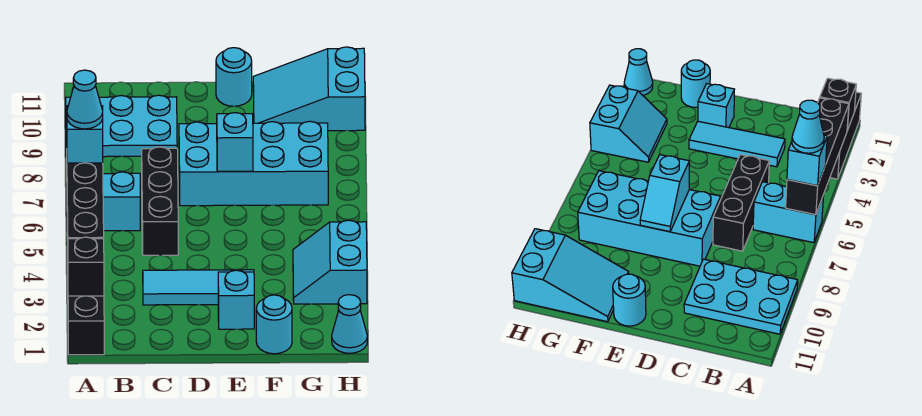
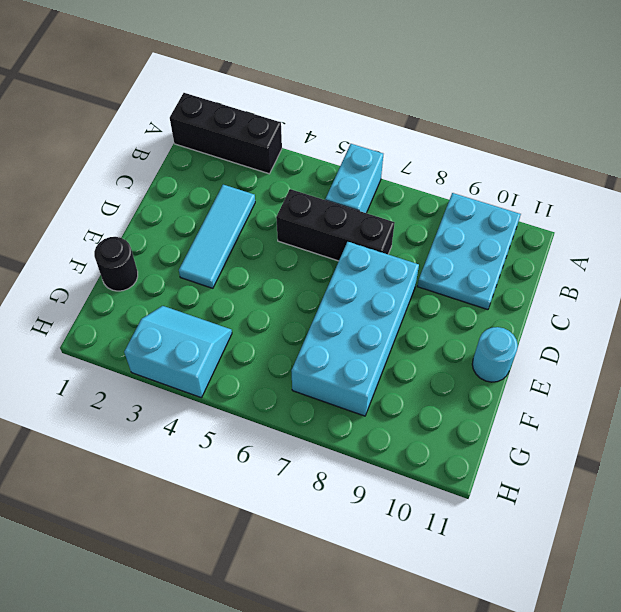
black round brick F1 level 1 -> cyan round brick F1 level 1
none -> cyan brick E2 level 1
none -> cyan slope F10:H11 level 1 top H
none -> cyan cone H1 level 1

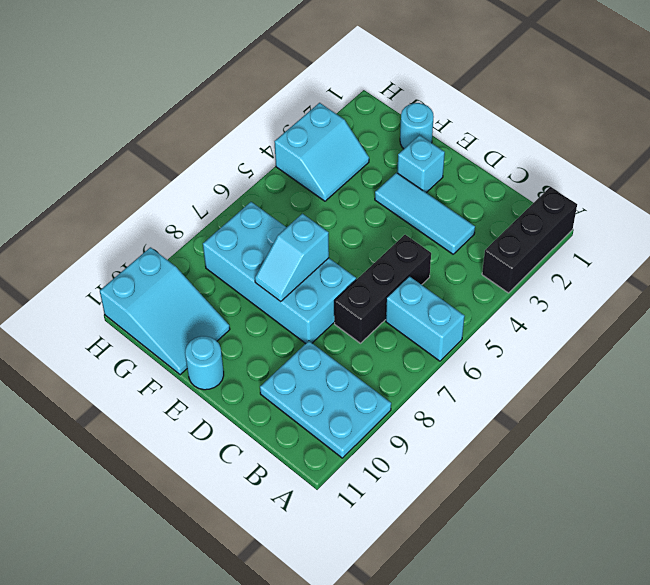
none -> cyan cone H1 level 1
none -> black brick A2 level 2
none -> black brick A3:A6 level 2

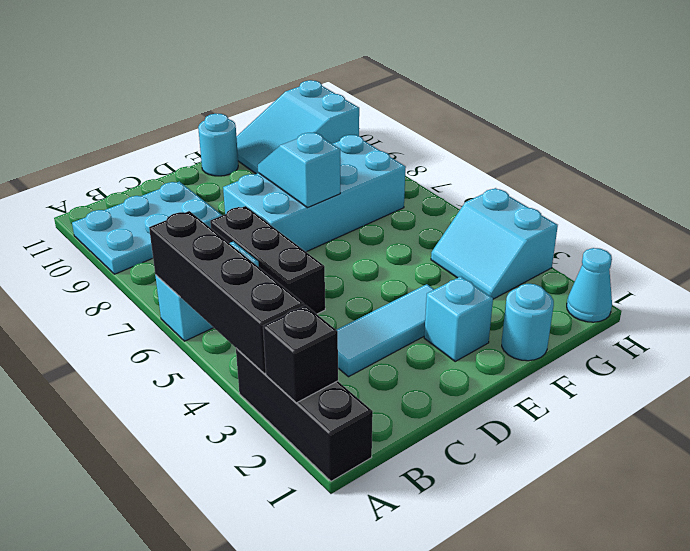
none -> cyan brick A6 level 3
none -> cyan cone A6 level 4

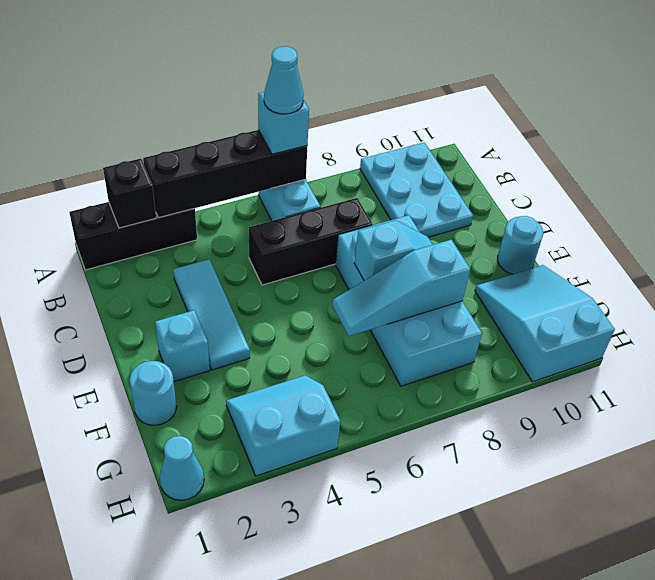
cyan slope F6:F8 level 2 top 8 -> none

